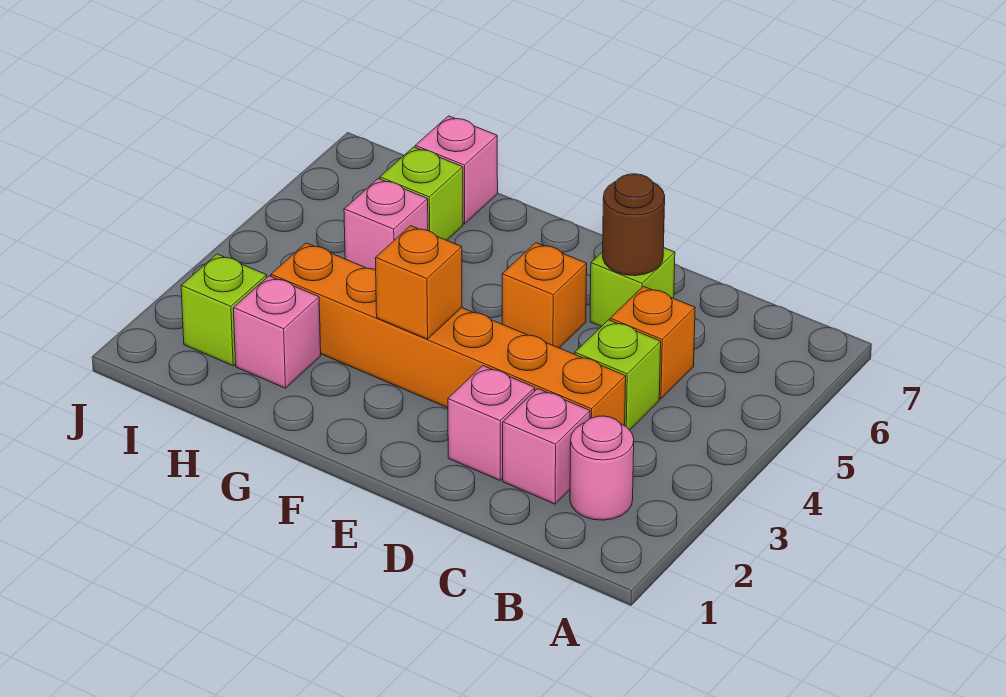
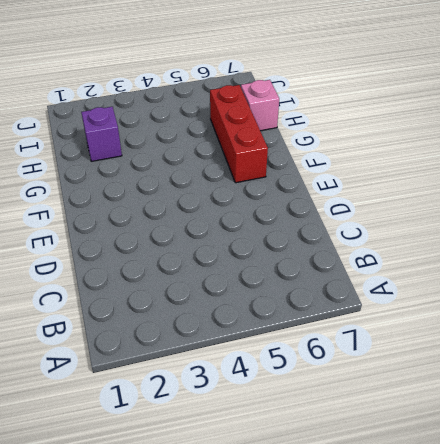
red brick F6:H6 level 1 -> lime brick H6 level 1
purple brick H2 level 1 -> pink brick H2 level 1
none -> pink round brick B2 level 1
none -> pink brick C2 level 1
none -> orange brick C3:H3 level 1

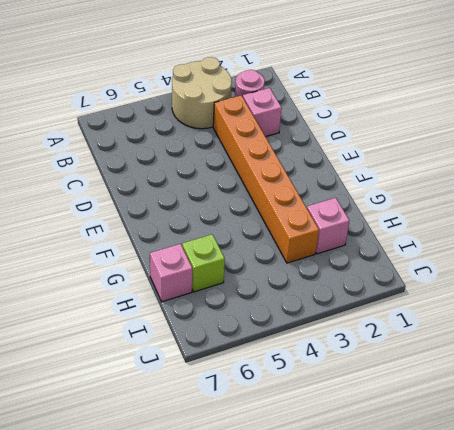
tan round brick A3:B4 level 1 -> none
none -> lime brick C4 level 1
none -> orange brick C5 level 1
none -> pink brick D2 level 1

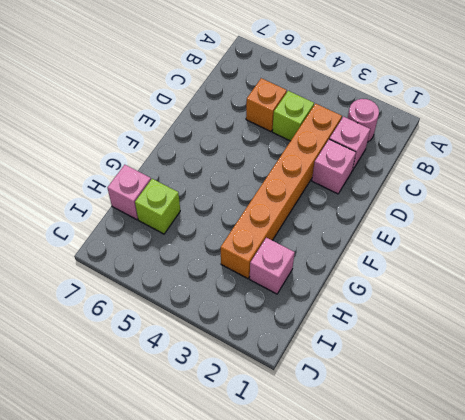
none -> lime brick D6 level 1
none -> orange brick E5 level 1
none -> pink brick H5 level 1

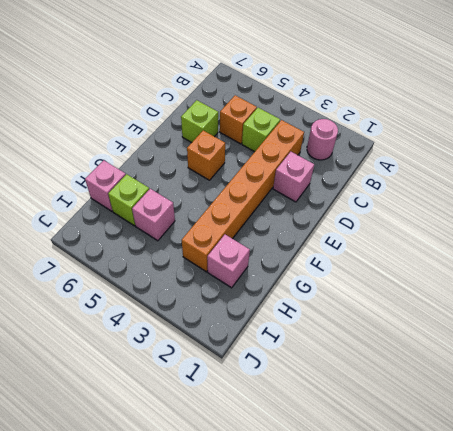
none -> pink brick C2 level 1
none -> lime brick I2 level 1
none -> brown round brick D6 level 2

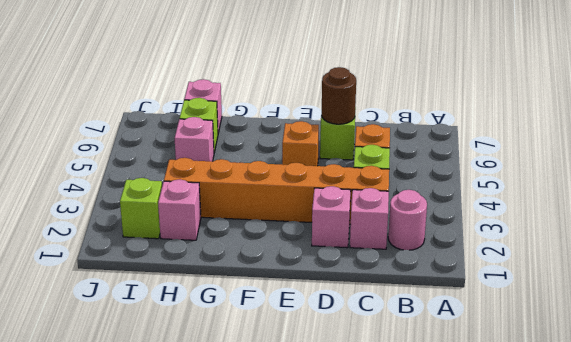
none -> orange brick F3 level 2

